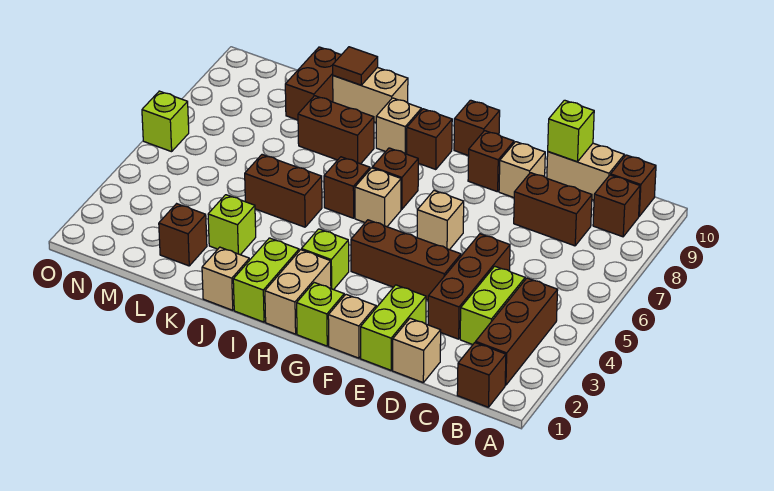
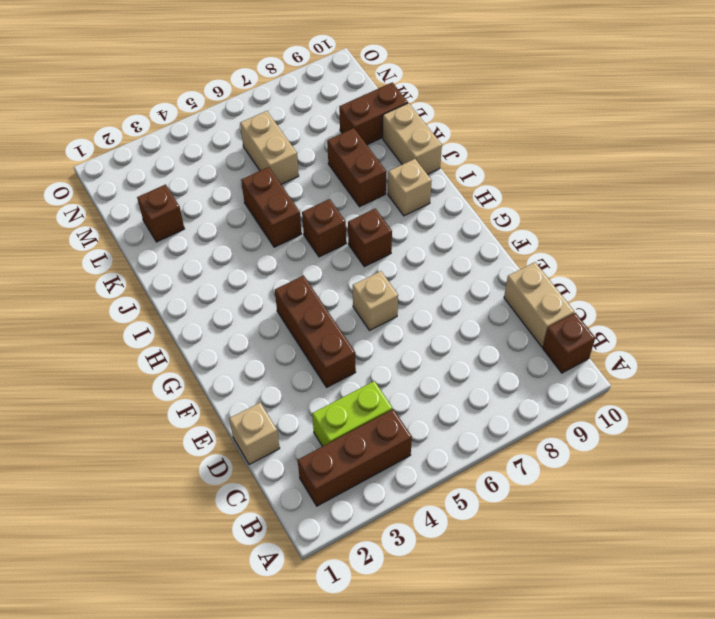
tan brick L6:M6 level 1 -> tan brick H1:H2 level 1
none -> brown brick B1 level 1
none -> brown brick B9 level 1
none -> brown brick C8:D8 level 1
none -> brown brick D3:D5 level 1

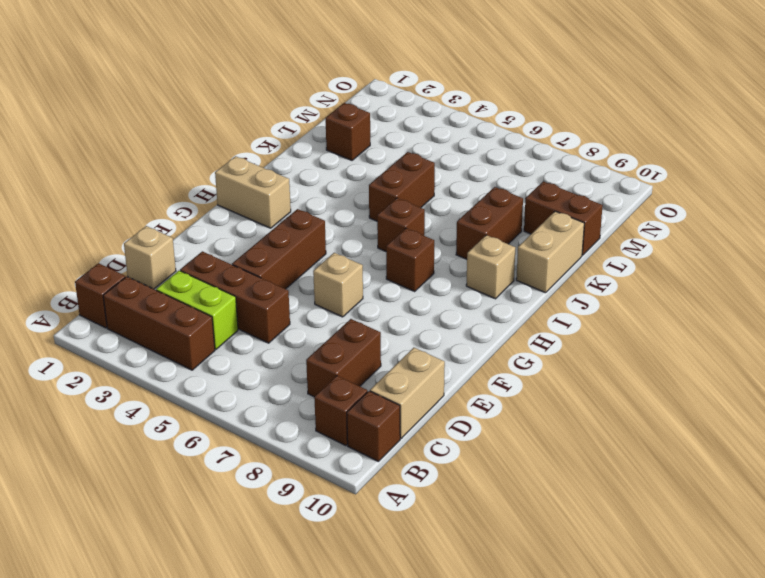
none -> lime brick E1:E2 level 1
none -> tan brick E9 level 1
none -> tan brick F1 level 1
none -> brown brick F9 level 1

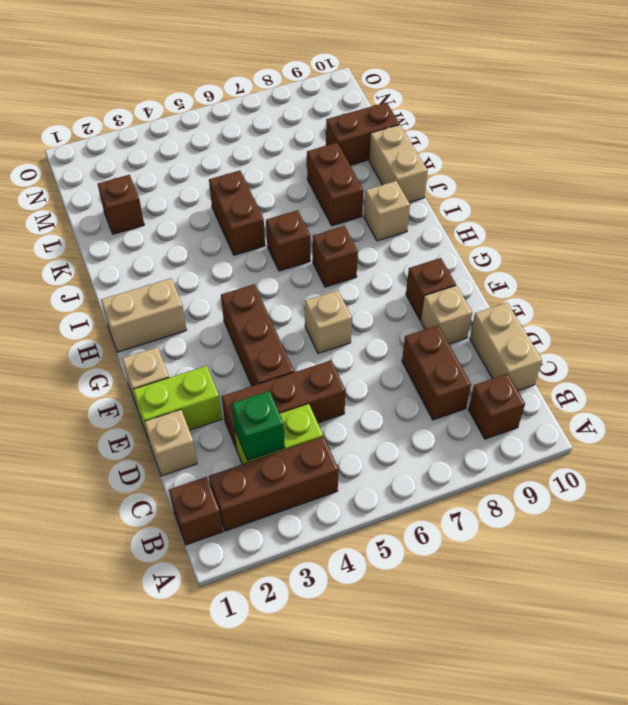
green brick C3 level 2 -> none
none -> brown brick B10 level 1
none -> lime brick G1 level 1
none -> brown brick G10 level 1
none -> lime brick H3 level 1

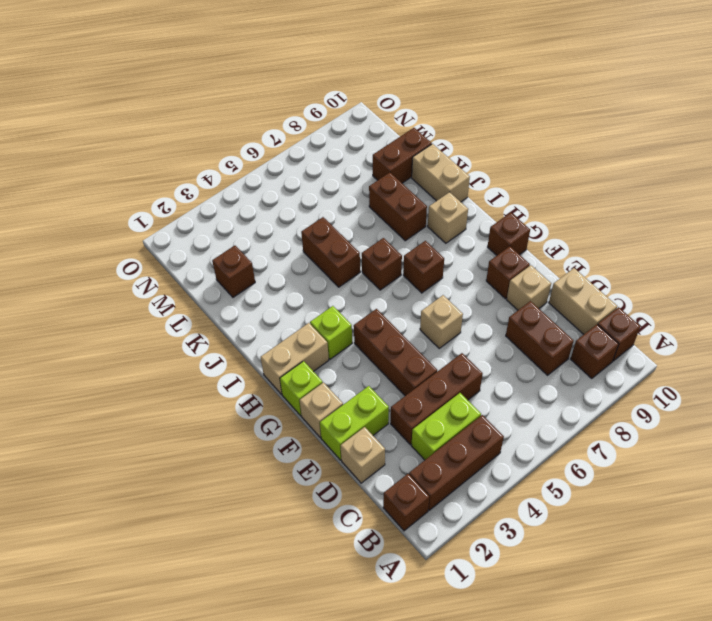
none -> tan brick H6 level 1
none -> brown brick H9 level 1
none -> lime brick I1:I2 level 1
none -> tan brick J1 level 1

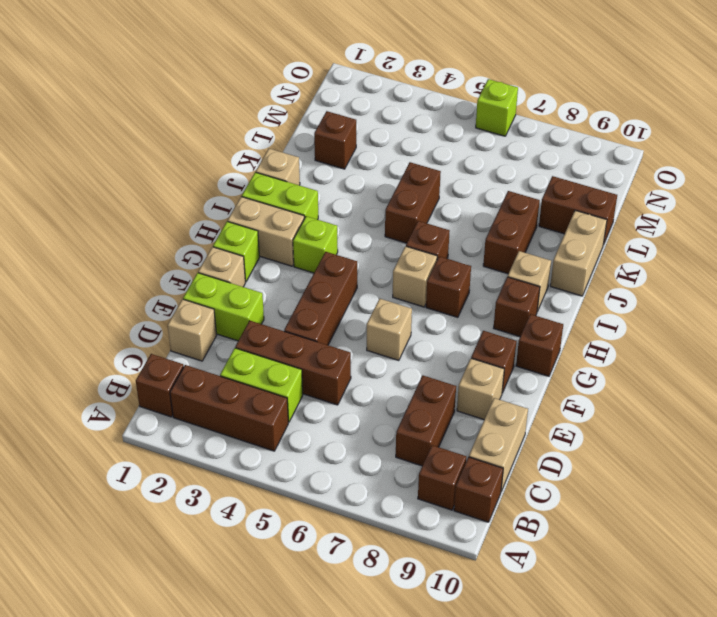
none -> lime brick K3 level 1
none -> lime brick D10 level 2
none -> brown tile K10 level 2

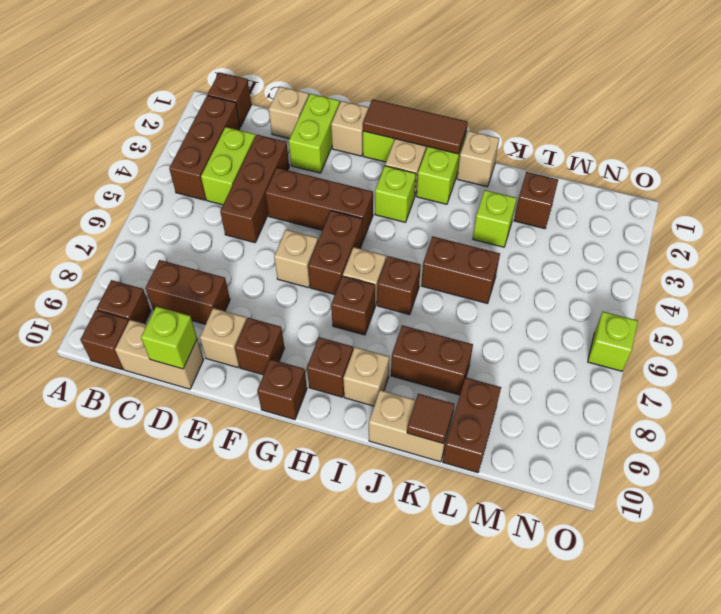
brown tile G1:I1 level 2 -> none
brown brick G5:G6 level 1 -> none

